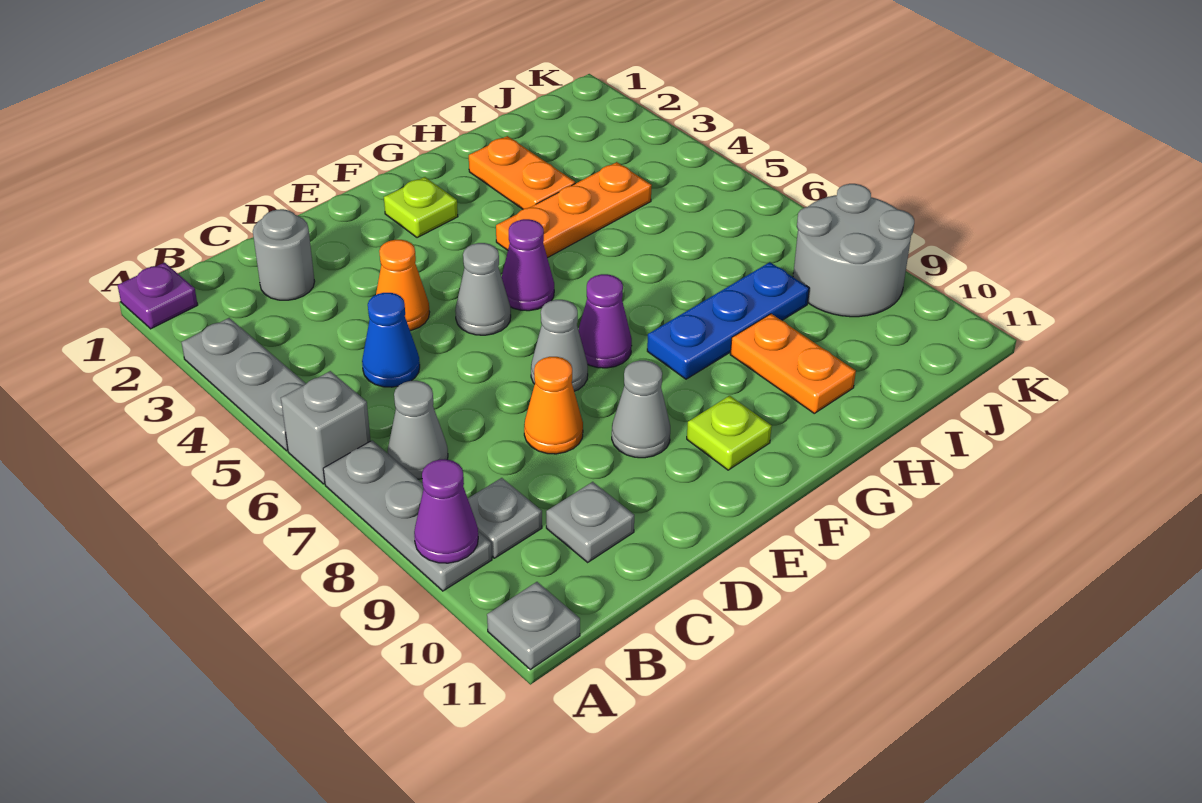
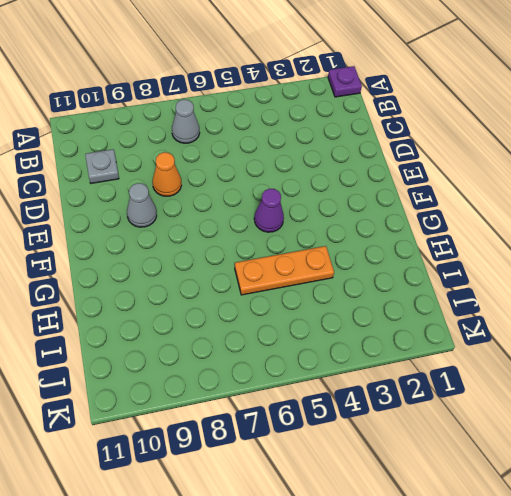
orange plate H4:H6 level 1 -> orange plate G4:I4 level 1
none -> grey plate A3:A5 level 1
none -> grey brick A6 level 1
none -> grey plate A7:A9 level 1

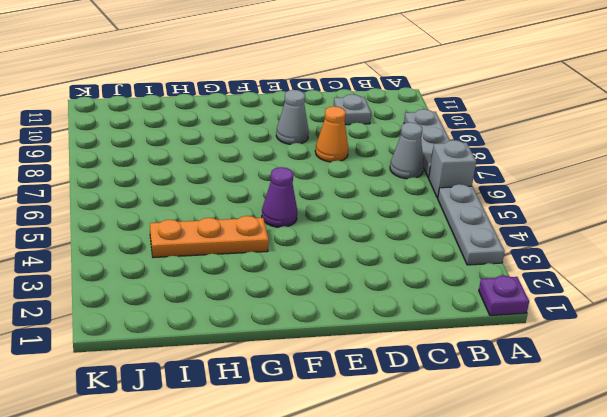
none -> grey plate A11 level 1
none -> grey plate B9 level 1
none -> grey round brick C2 level 1

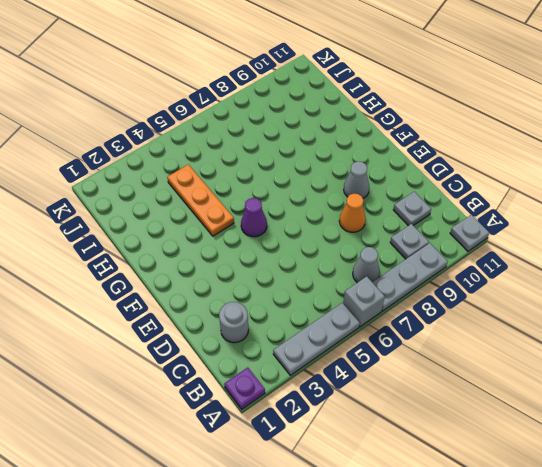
none -> blue cone C5 level 1
none -> orange cone D4 level 1
none -> grey cone E5 level 1

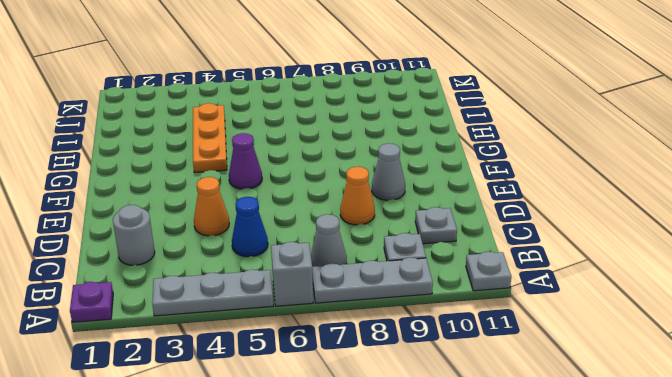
none -> grey cone E5 level 1
none -> grey cone E7 level 1
none -> lime plate F2 level 1

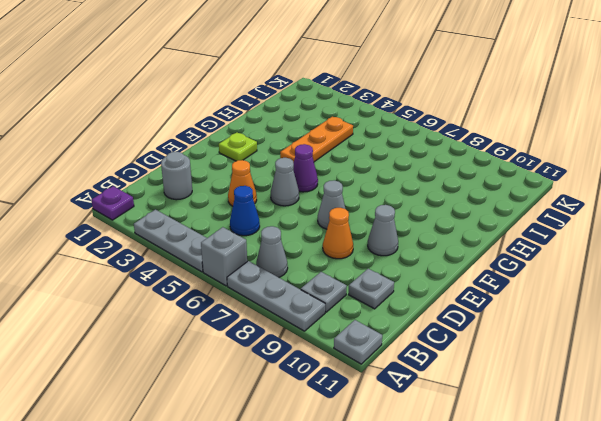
none -> purple cone F7 level 1
none -> lime plate F10 level 1
none -> blue plate G8:I8 level 1

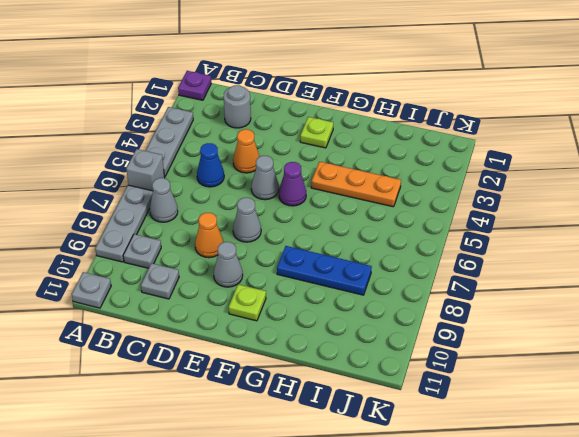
none -> purple cone F7 level 1
none -> orange plate H2:H3 level 1
none -> orange plate H9:H10 level 1

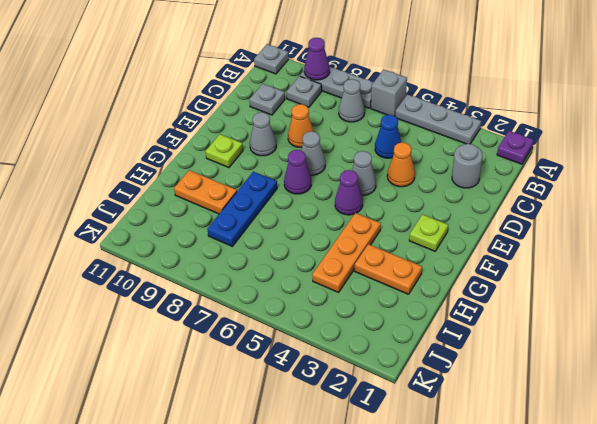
none -> grey round brick J8:K9 level 1

